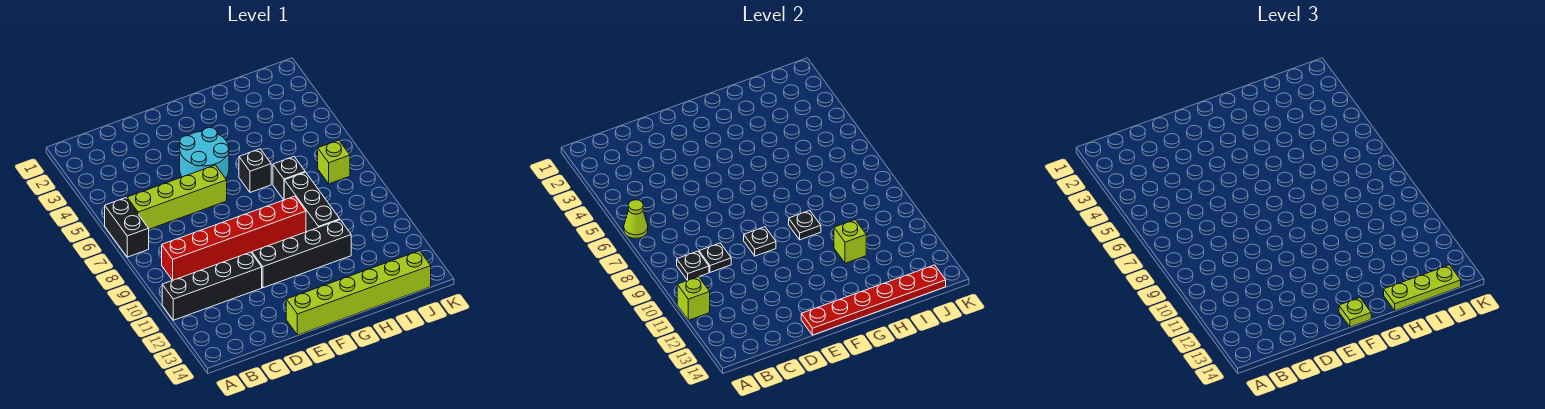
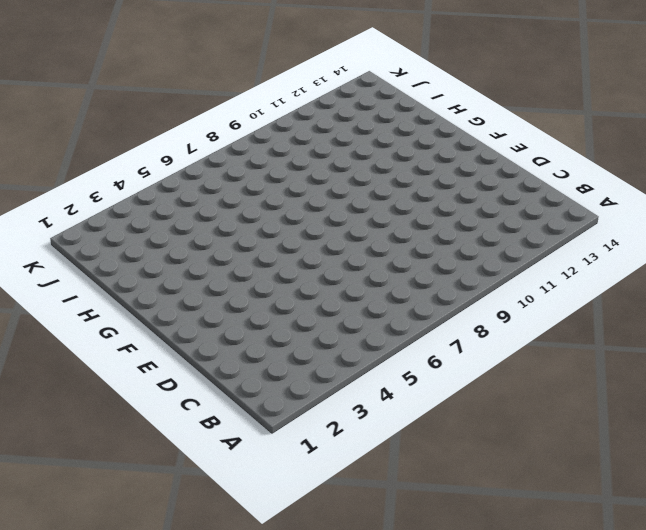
none -> black brick A6:A7 level 1
none -> black brick A11:D11 level 1
none -> lime brick B6:E6 level 1

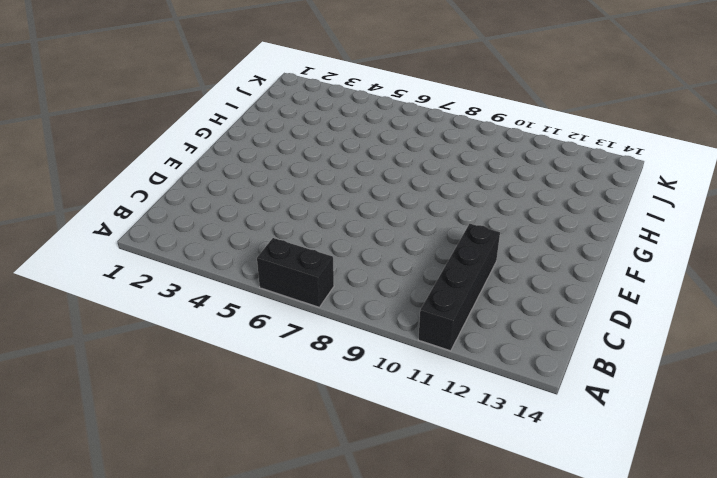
none -> lime brick B6:E6 level 1
none -> red brick B9:G9 level 1
none -> cyan round brick E4:F5 level 1

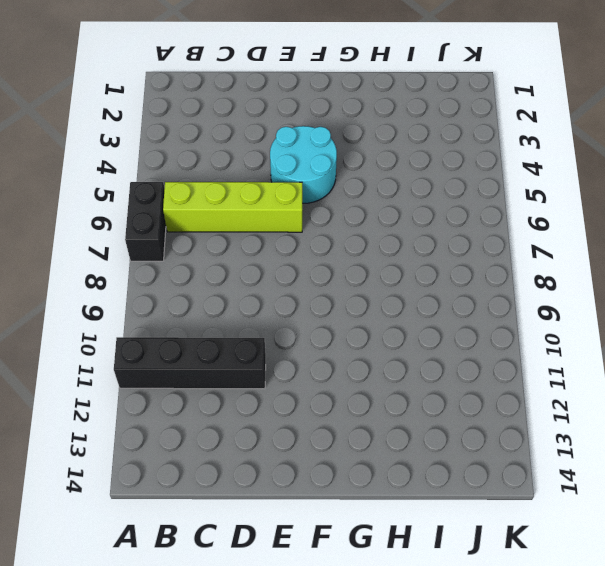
none -> red brick B9:G9 level 1
none -> black brick E11:H11 level 1
none -> lime brick E14:J14 level 1

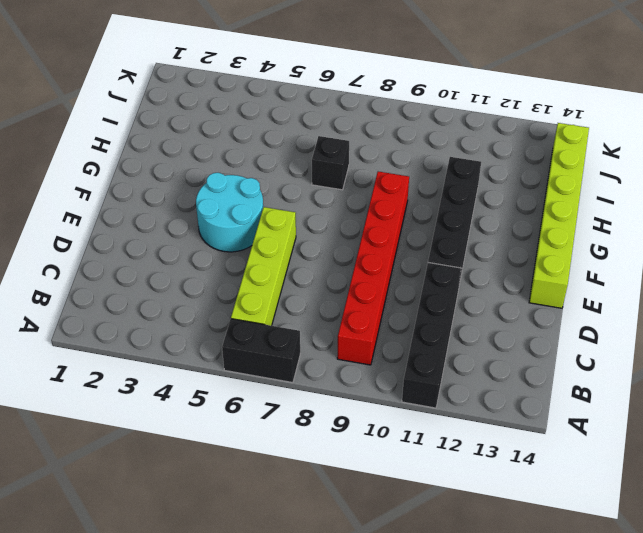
none -> black brick G6 level 1
none -> black brick H8:H10 level 1
none -> lime brick J7 level 1

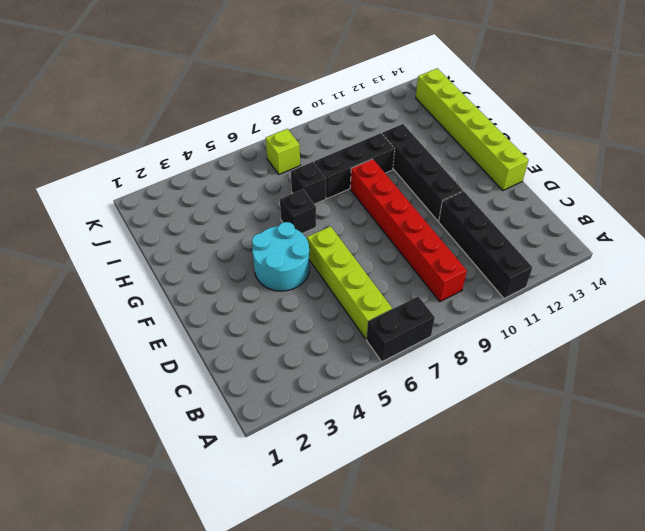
none -> lime cone A6 level 2
none -> lime brick A11 level 2
none -> black plate B9 level 2

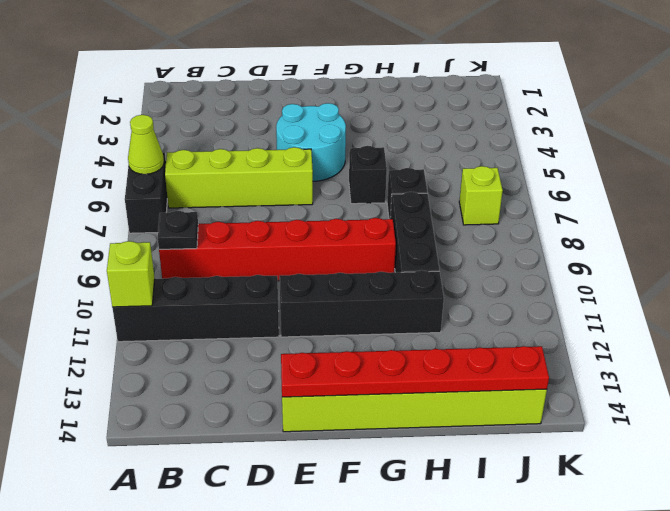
none -> black plate C9 level 2
none -> black plate E9 level 2
none -> black plate G9 level 2

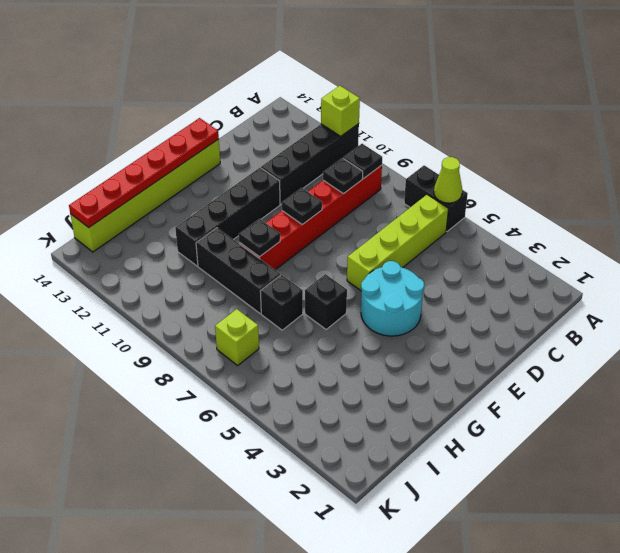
none -> lime brick H11 level 2
none -> lime plate F14 level 3
none -> lime plate H14:J14 level 3

